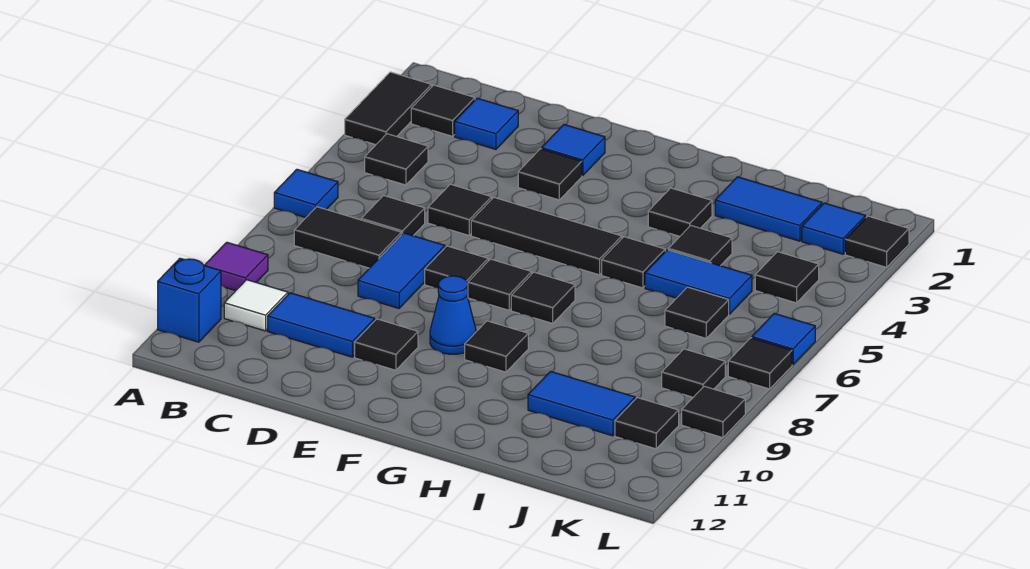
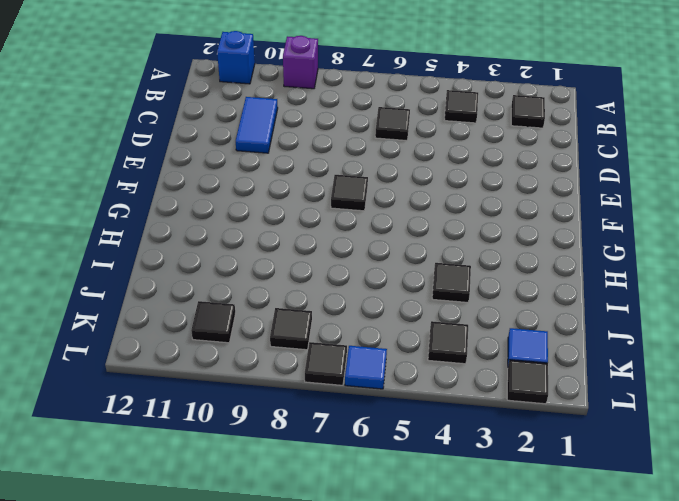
purple brick A9 level 1 -> purple tile A9 level 1
none -> black tile A2:A3 level 1
none -> blue tile A6 level 1
none -> black tile B7:C7 level 1
none -> white tile B10 level 1

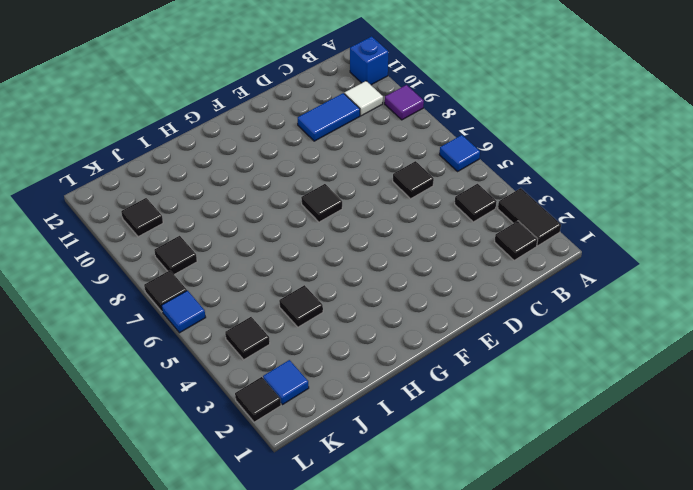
none -> black tile B7:C7 level 1
none -> blue tile C2 level 1
none -> black tile D5 level 1
none -> blue tile D7:D8 level 1

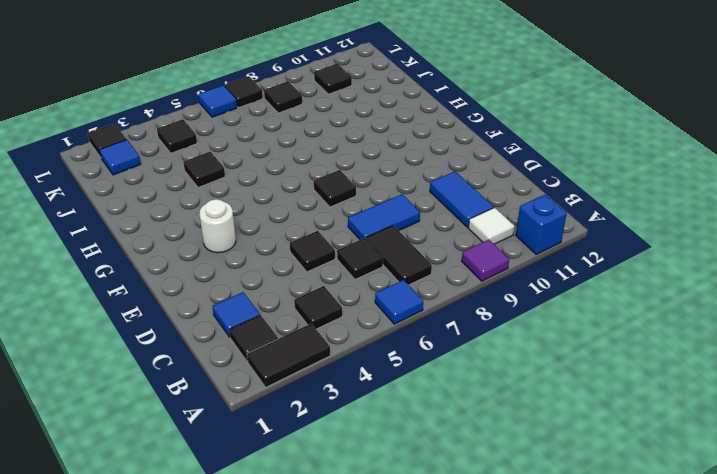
white round brick F3 level 1 -> none
none -> blue tile E2 level 1
none -> black tile E3 level 1
none -> black tile E5:G5 level 1
none -> black tile E7 level 1

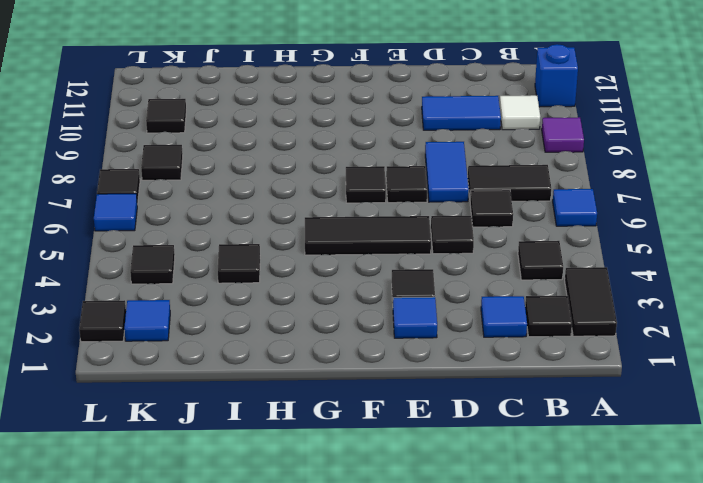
none -> black tile E10 level 1
none -> blue cone F9 level 1
none -> black tile G7 level 1
none -> black tile G9 level 1

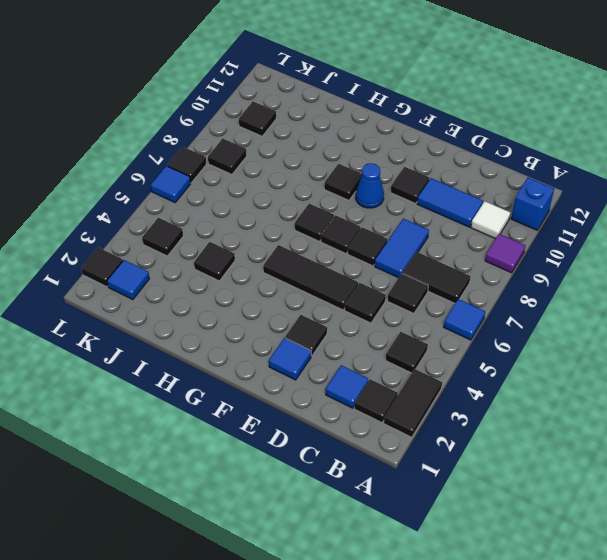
none -> black tile H3 level 1
none -> black tile H5 level 1
none -> blue tile I2:J2 level 1
none -> blue tile I5:J5 level 1

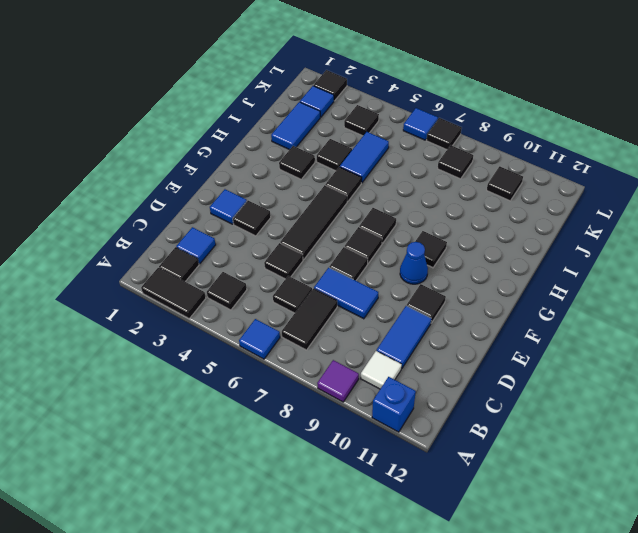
none -> blue tile I10:J10 level 1
none -> black tile J6 level 1
none -> black tile L9 level 1

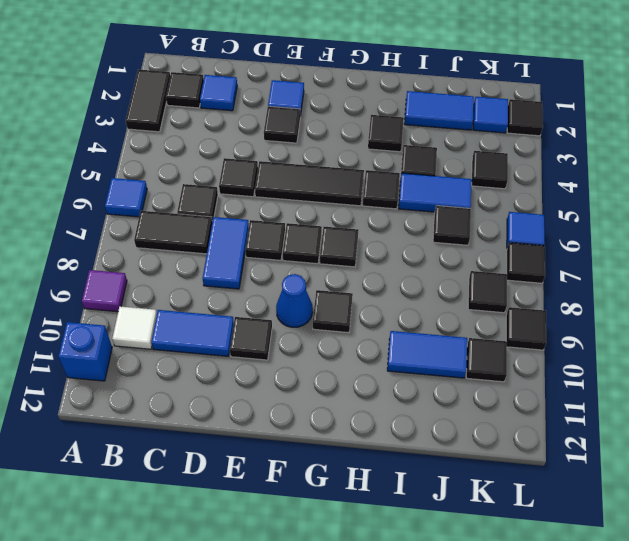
none -> black tile B4 level 1

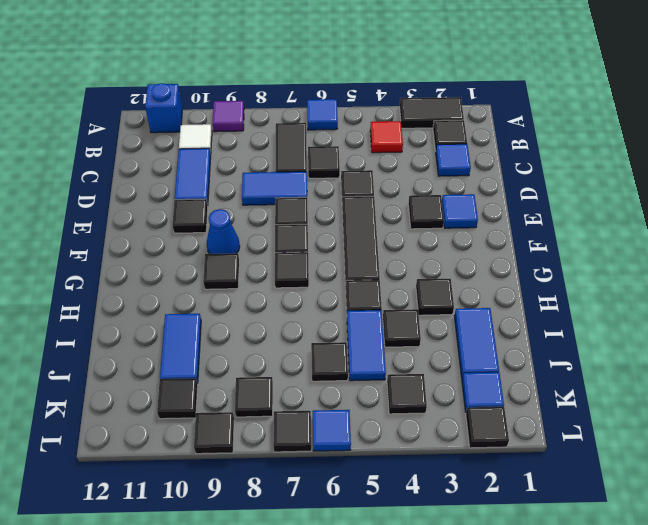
red tile B4 level 1 -> black tile B4 level 1

